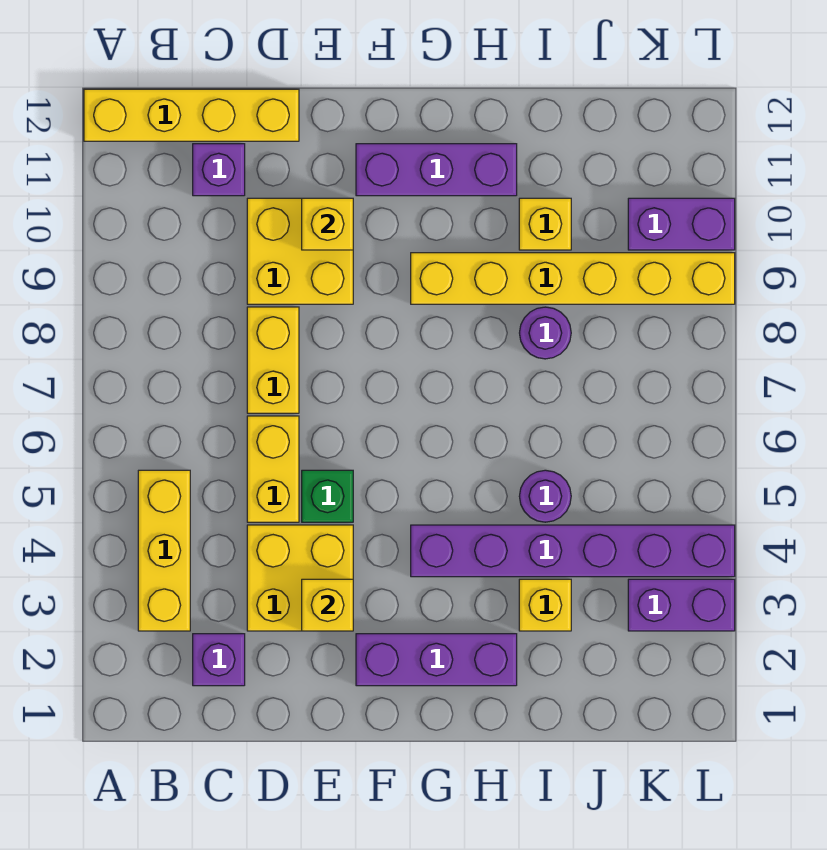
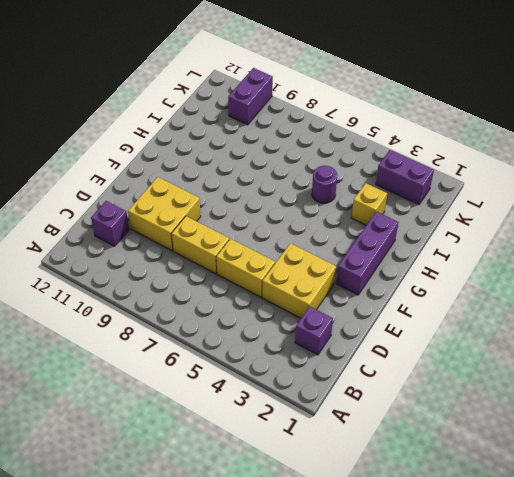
purple brick K2:K3 level 1 -> purple brick K3:L3 level 1
none -> yellow brick A12:D12 level 1
none -> yellow brick B3:B5 level 1
none -> green brick E5 level 1

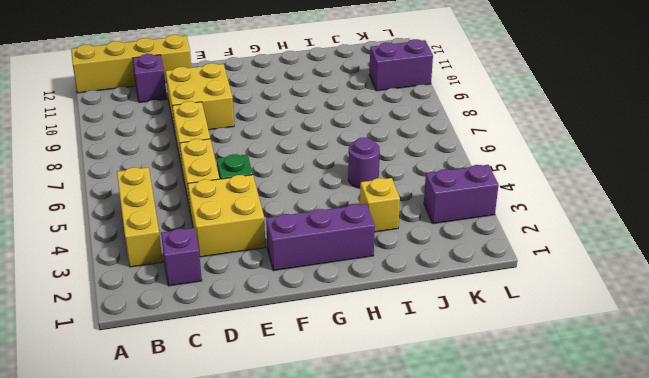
none -> purple brick F11:H11 level 1
none -> purple brick G4:L4 level 1
none -> yellow brick G9:L9 level 1

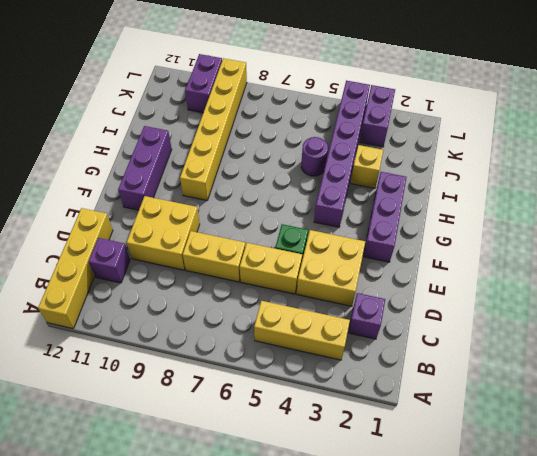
none -> purple round brick I8 level 1
none -> yellow brick I10 level 1
none -> yellow brick E3 level 2

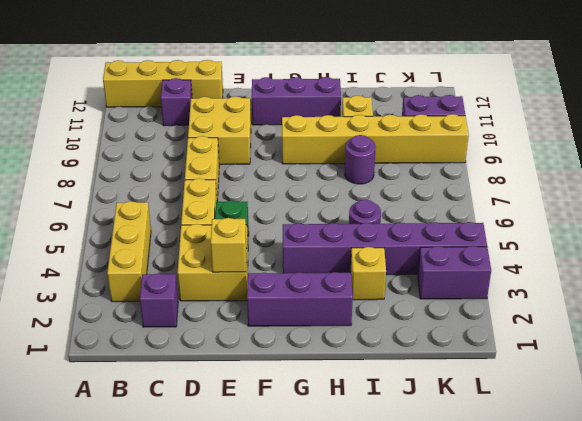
none -> yellow brick E10 level 2

